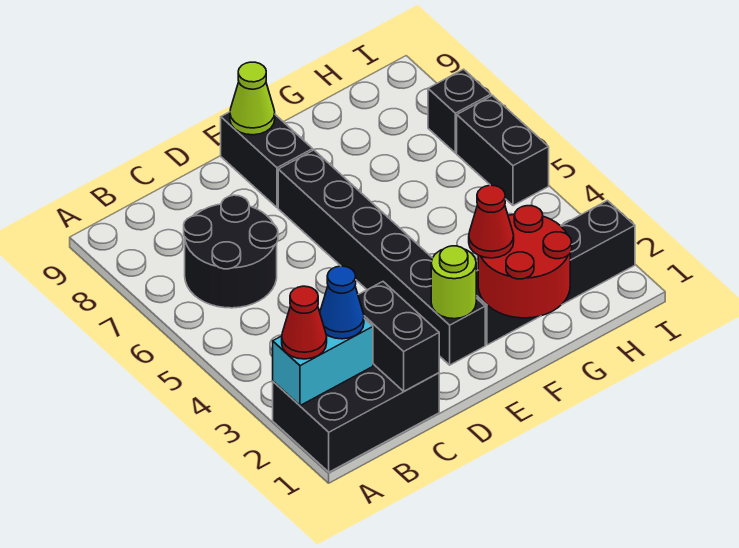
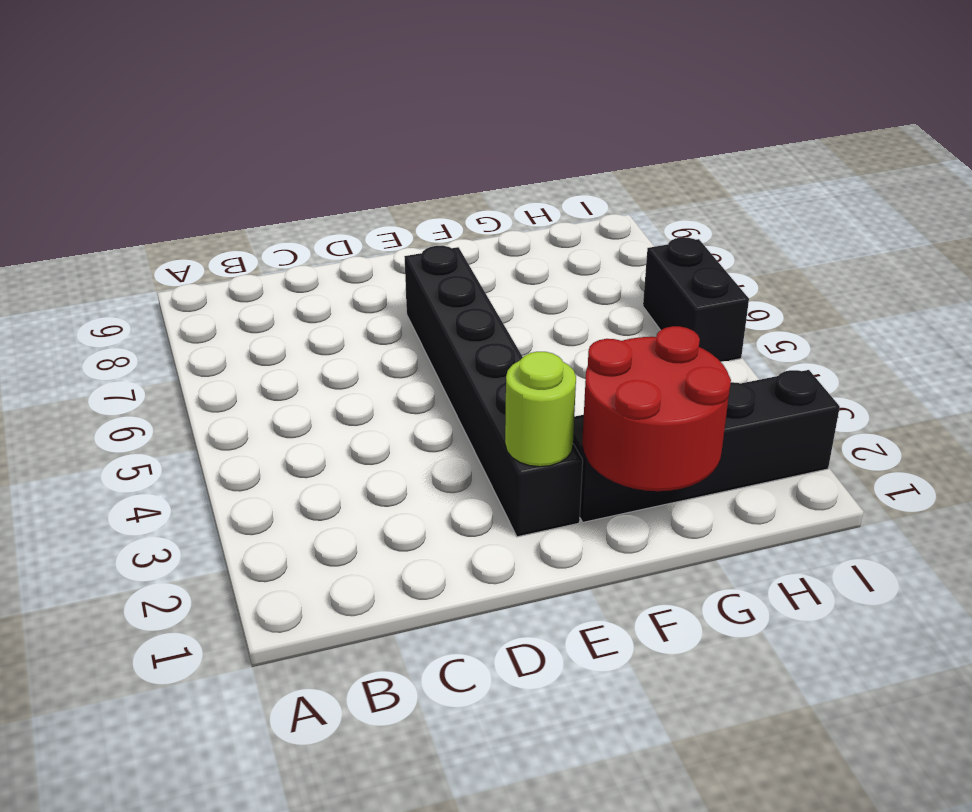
none -> black brick A1:C2 level 1
none -> black round brick B6:C7 level 1
none -> black brick E8:E9 level 1

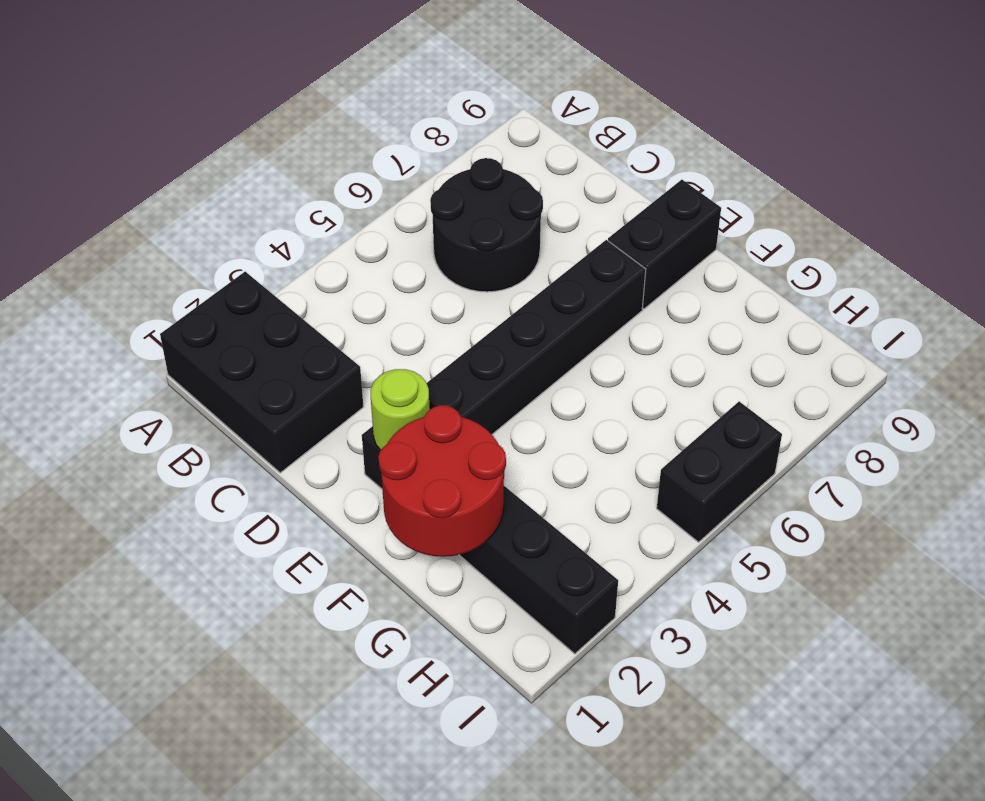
none -> black brick I7 level 1
none -> cyan brick A2:B2 level 2
none -> black brick C1:C2 level 2

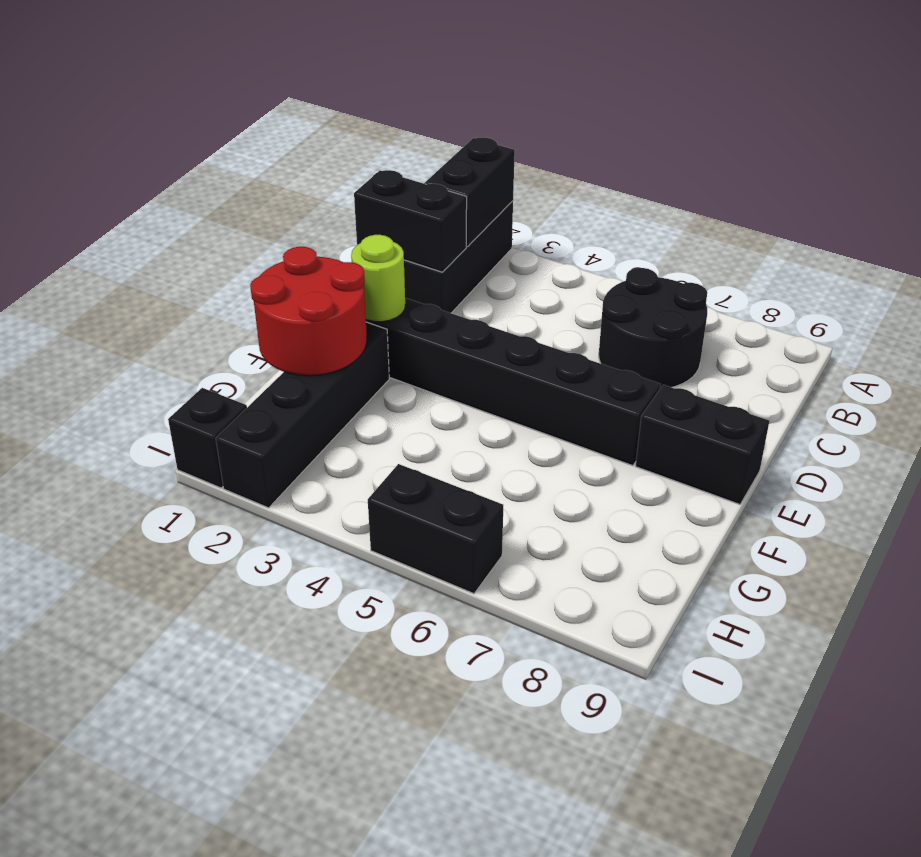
black brick A2:B2 level 2 -> cyan brick A2:B2 level 2
black brick I1 level 1 -> black brick I7 level 1
none -> lime cone E9 level 2
none -> red cone A2 level 3
none -> blue cone B2 level 3

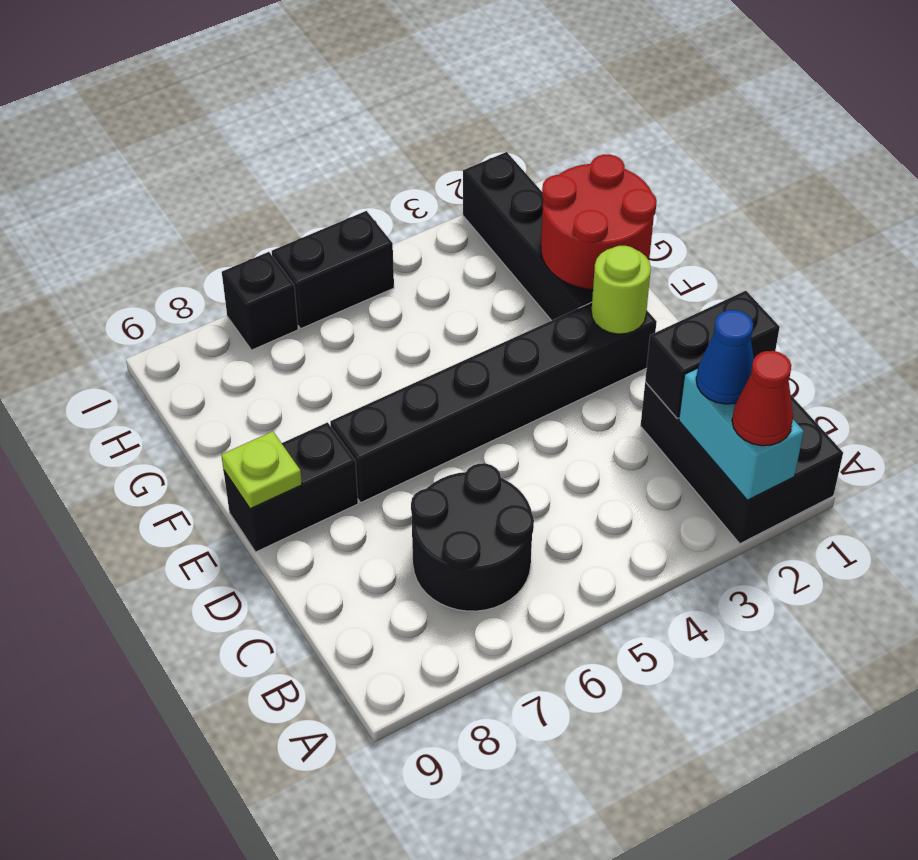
lime plate E9 level 2 -> lime cone E9 level 2
none -> red cone F2 level 3

